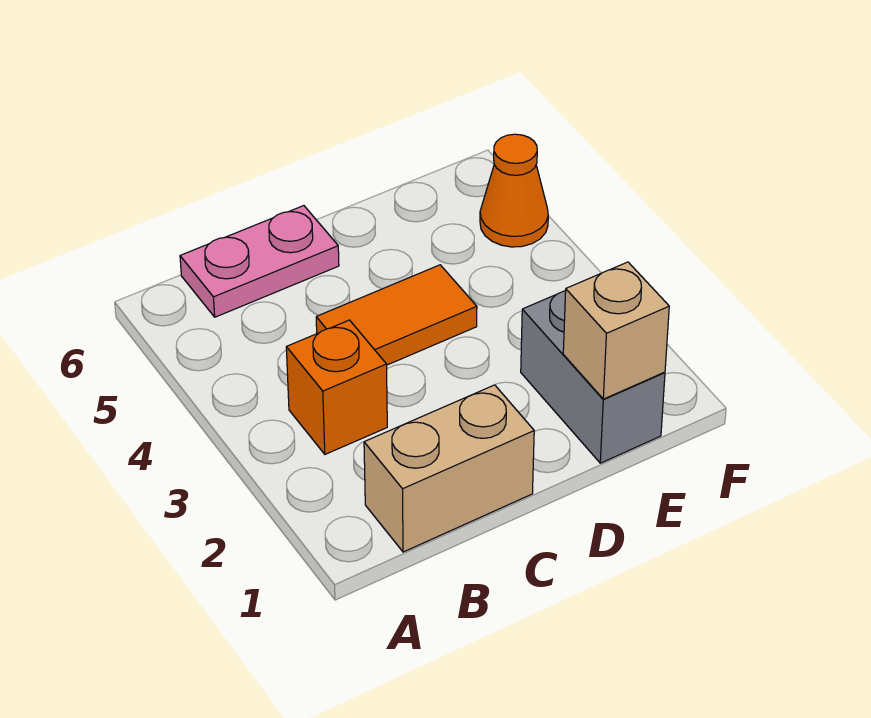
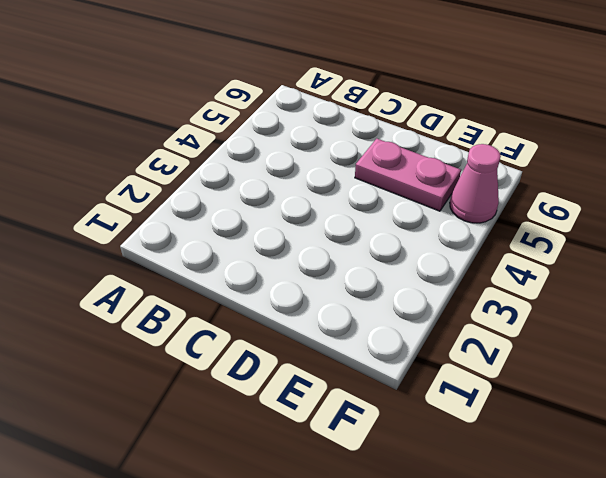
pink plate D5:E5 level 1 -> pink plate B6:C6 level 1
pink cone F5 level 1 -> orange cone F5 level 1
none -> tan brick B1:C1 level 1
none -> orange brick B3 level 1

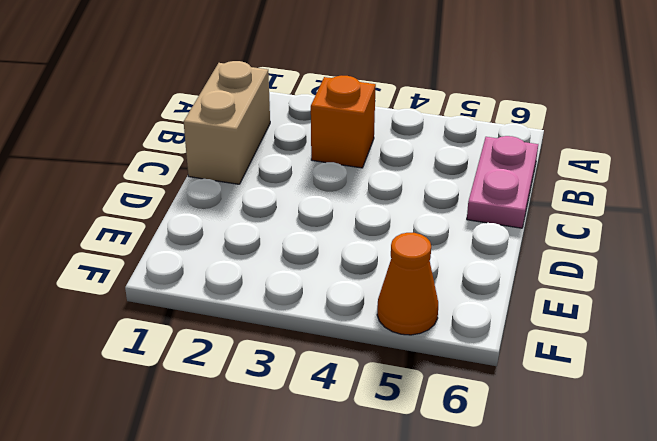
none -> orange tile C4:D4 level 1
none -> grey brick E1:E2 level 1

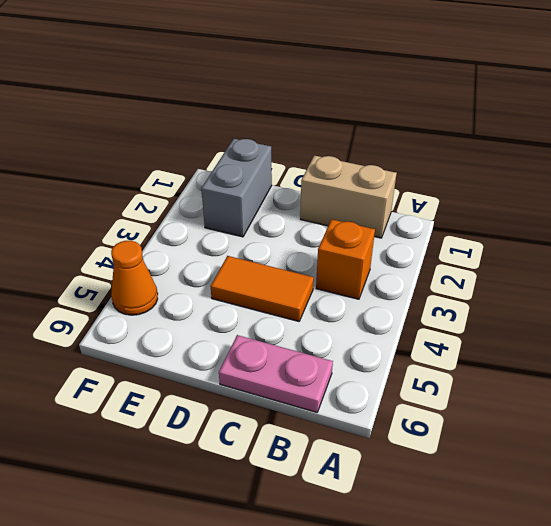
none -> tan brick E1 level 2

